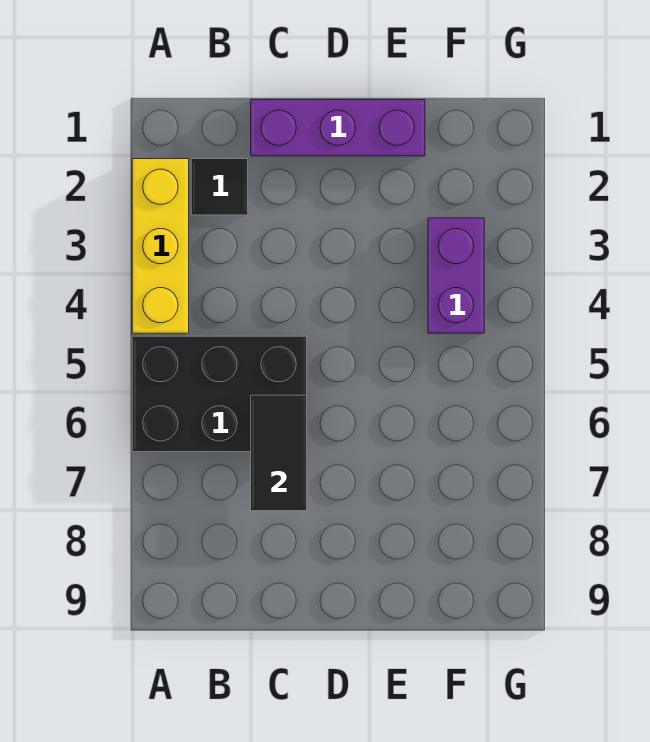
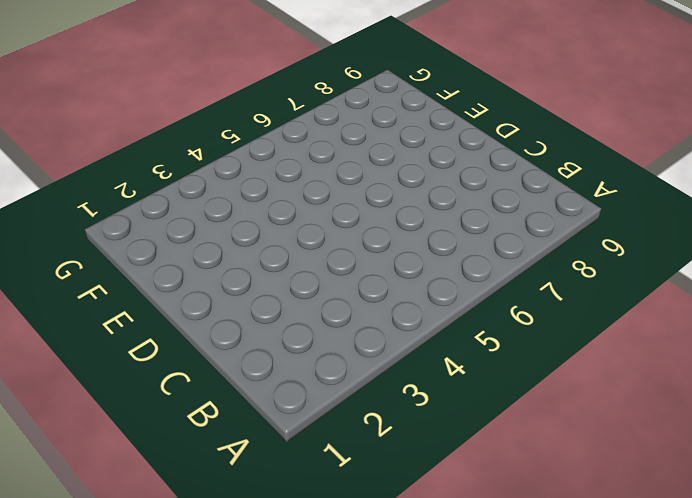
none -> yellow brick A2:A4 level 1
none -> black brick A5:C6 level 1

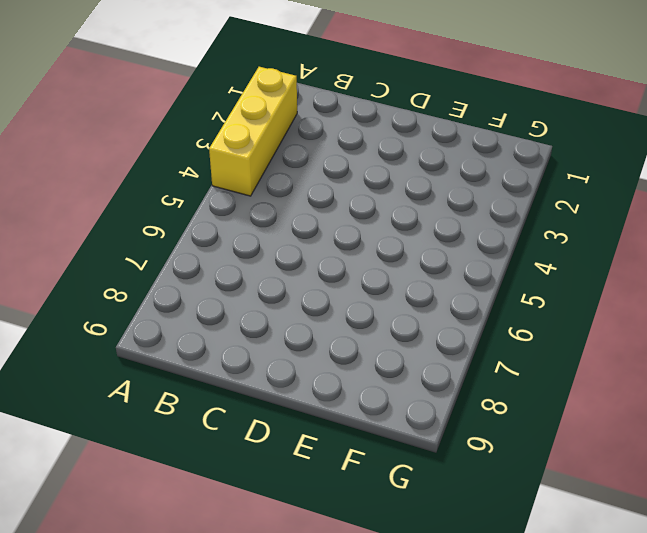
none -> black brick A5:C6 level 1
none -> black tile B2 level 1

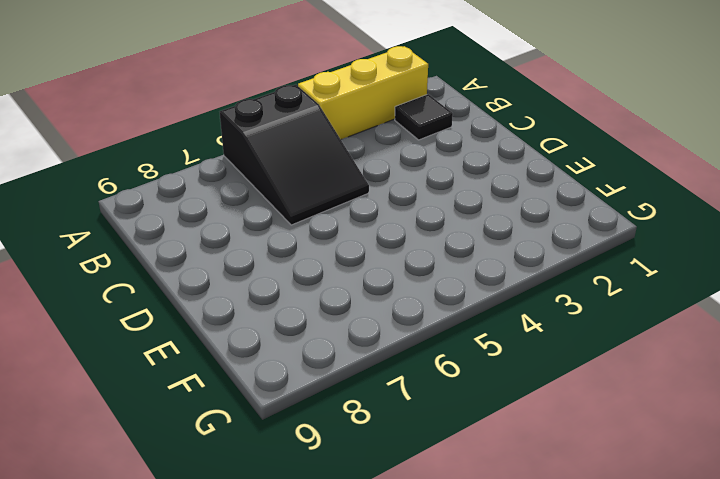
black slope A5:C6 level 1 top A -> black brick A5:C6 level 1
none -> purple brick C1:E1 level 1
none -> purple brick F3:F4 level 1

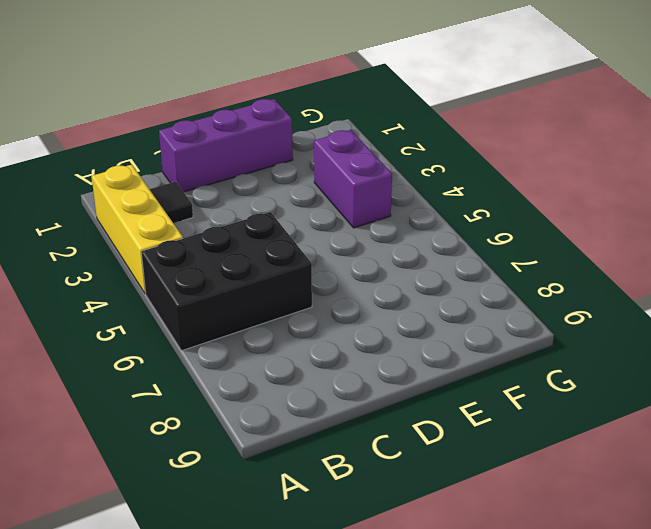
none -> black tile C6:C7 level 2

